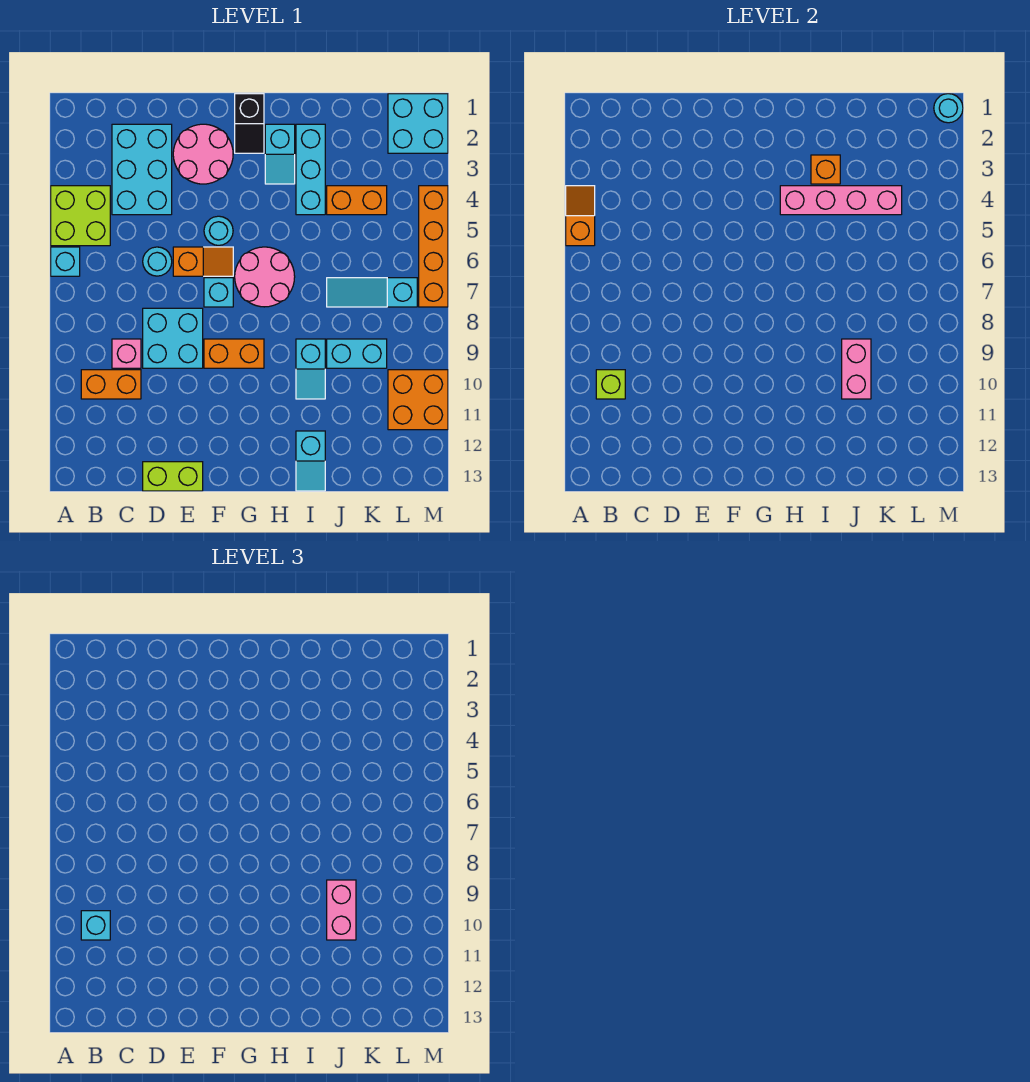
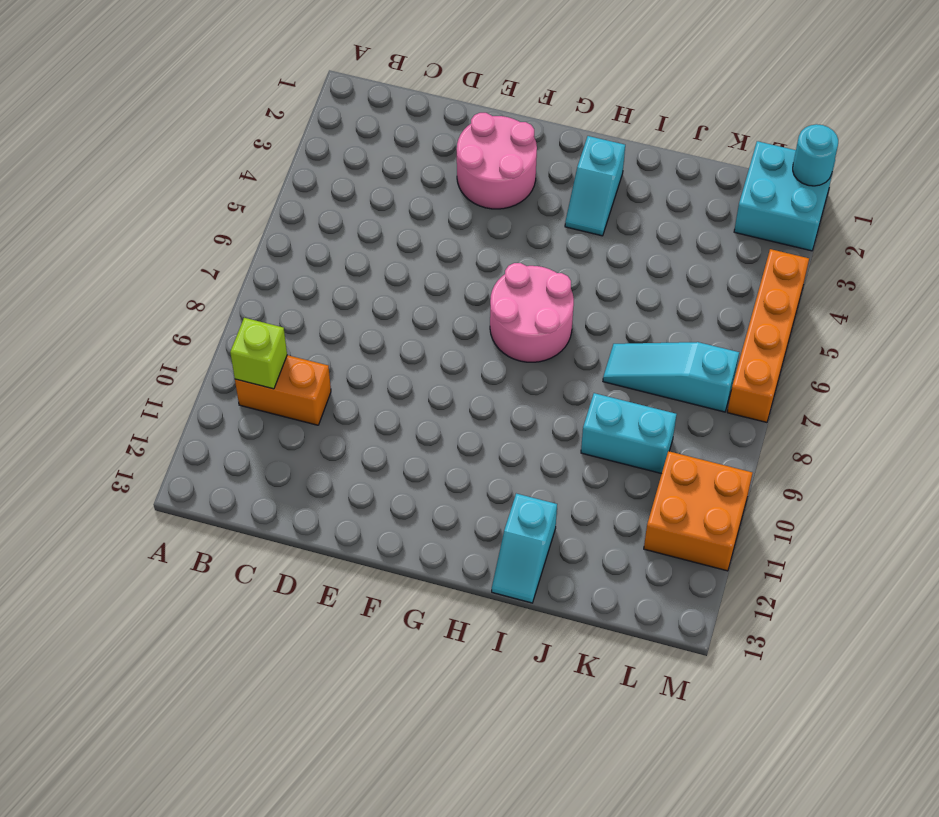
none -> lime brick A4:B5 level 1
none -> cyan brick A6 level 1
none -> cyan brick C2:D4 level 1
none -> pink brick C9 level 1

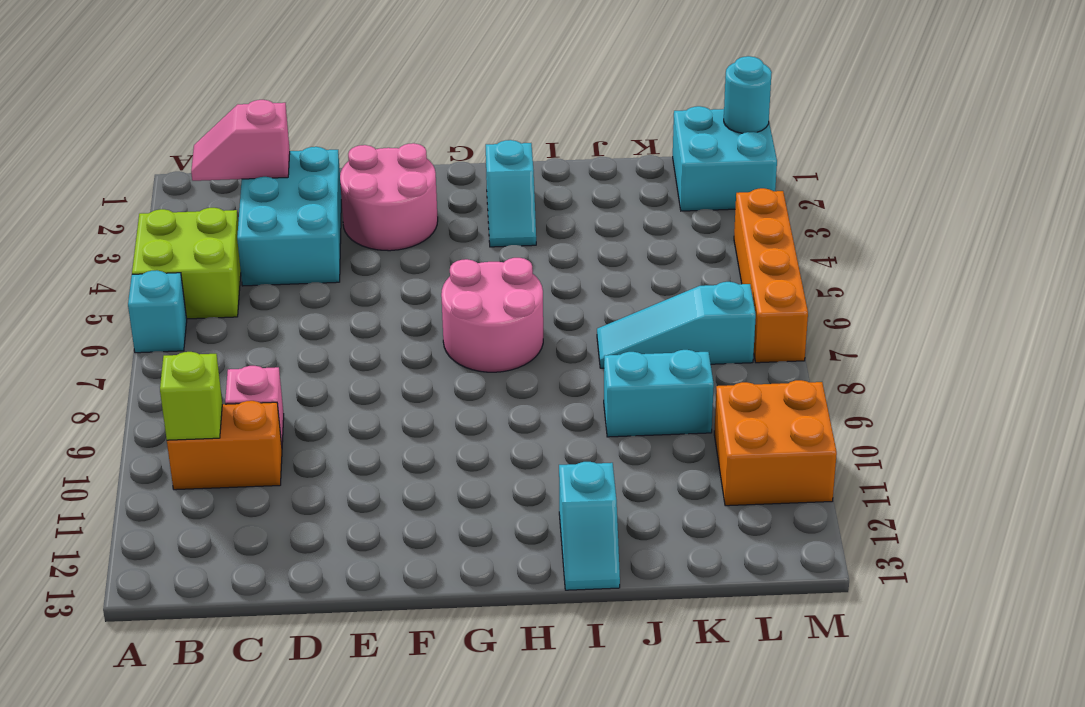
pink slope B2:C2 level 2 top C -> none
none -> cyan round brick D6 level 1
none -> cyan brick D8:E9 level 1
none -> lime brick D13:E13 level 1
none -> orange slope E6:F6 level 1 top E

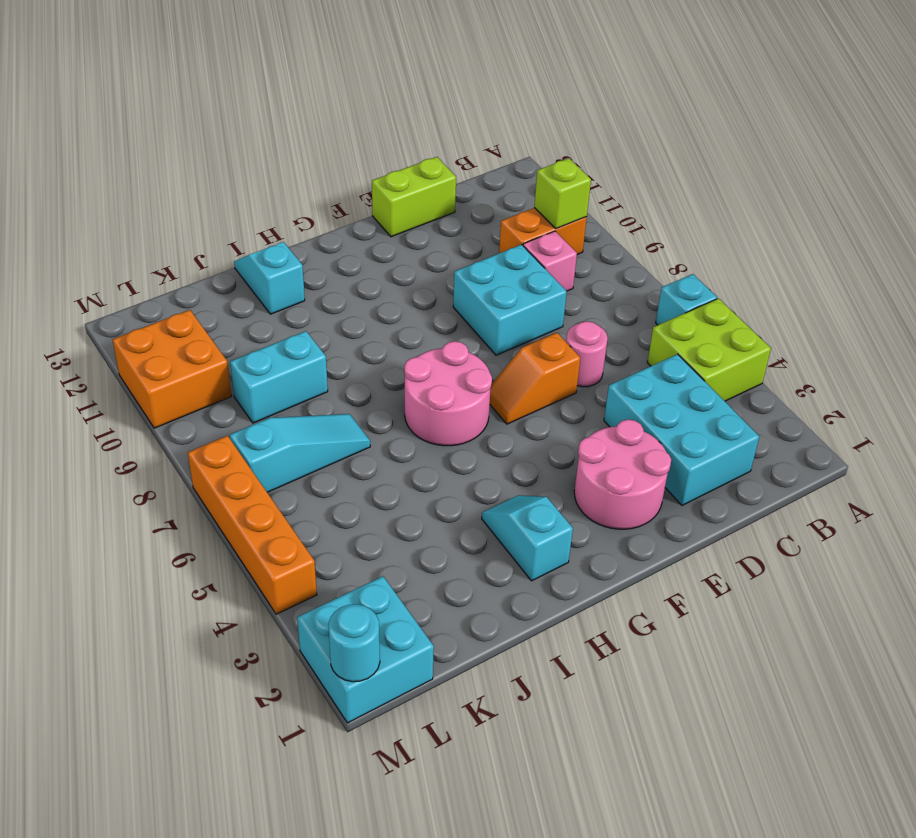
pink round brick D6 level 1 -> cyan round brick D6 level 1
none -> cyan round brick F5 level 1
none -> cyan brick F7 level 1
none -> orange brick F9:G9 level 1
none -> black slope G1:G2 level 1 top 1

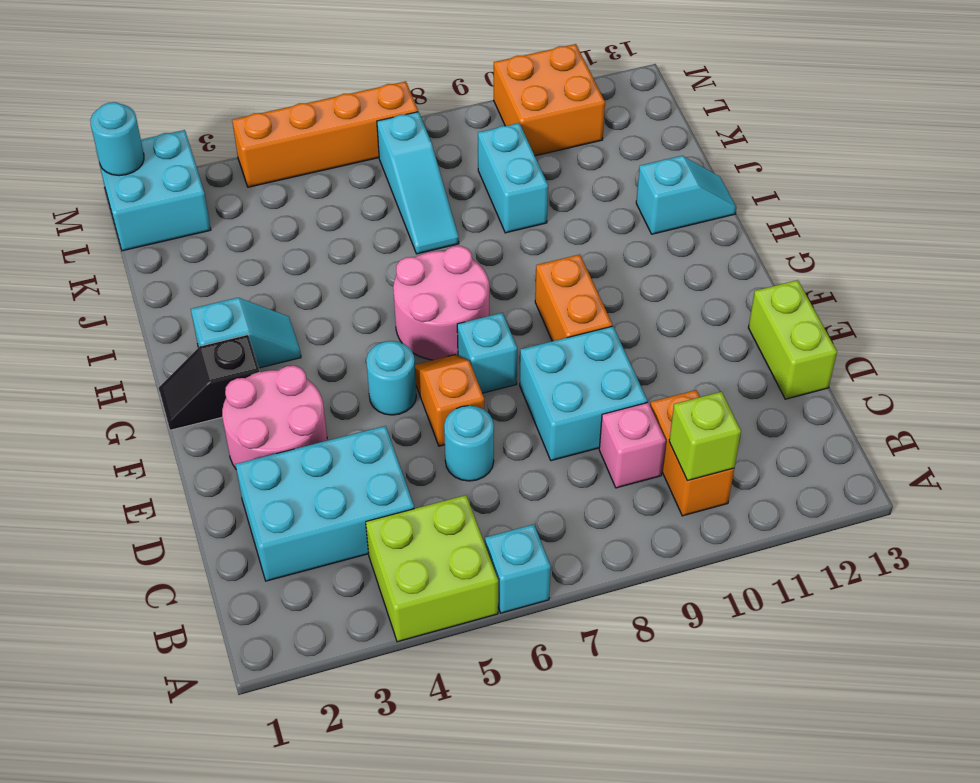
black slope G1:G2 level 1 top 2 -> black slope G1:G2 level 1 top 1
none -> cyan brick I2:I4 level 1
none -> cyan slope I9:I10 level 1 top 9
none -> orange brick J4:K4 level 1
none -> orange slope A4:A5 level 2 top 5

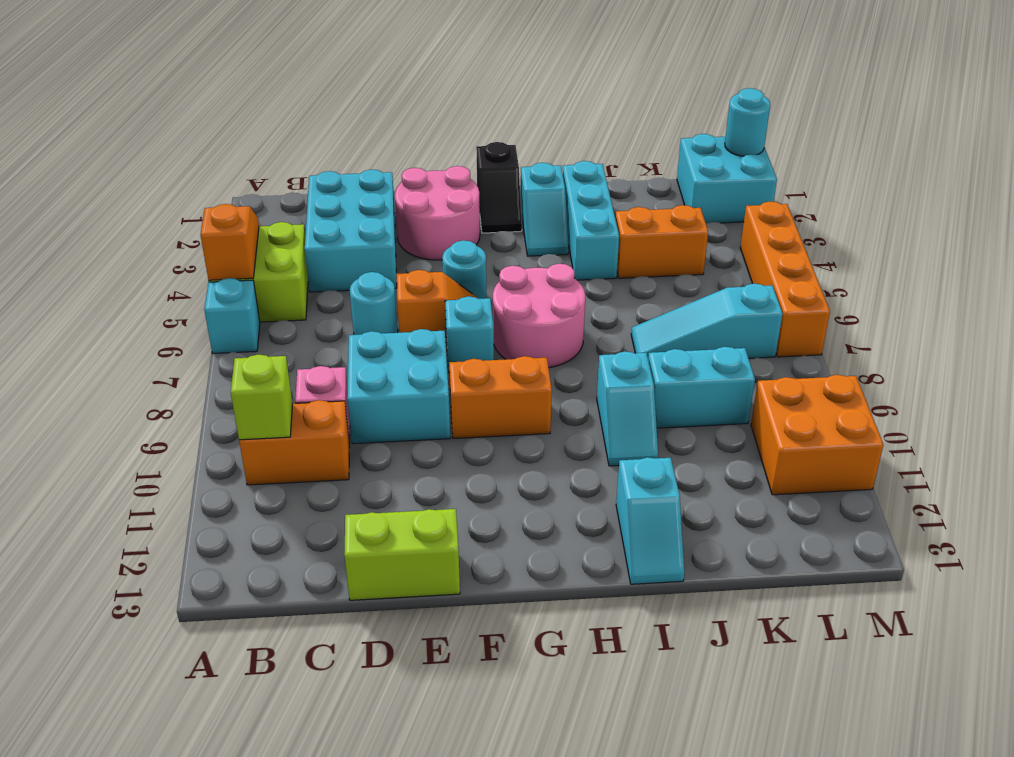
none -> pink brick H4:K4 level 2
none -> orange brick I3 level 2
none -> pink brick J9:J10 level 2
none -> cyan brick B10 level 3

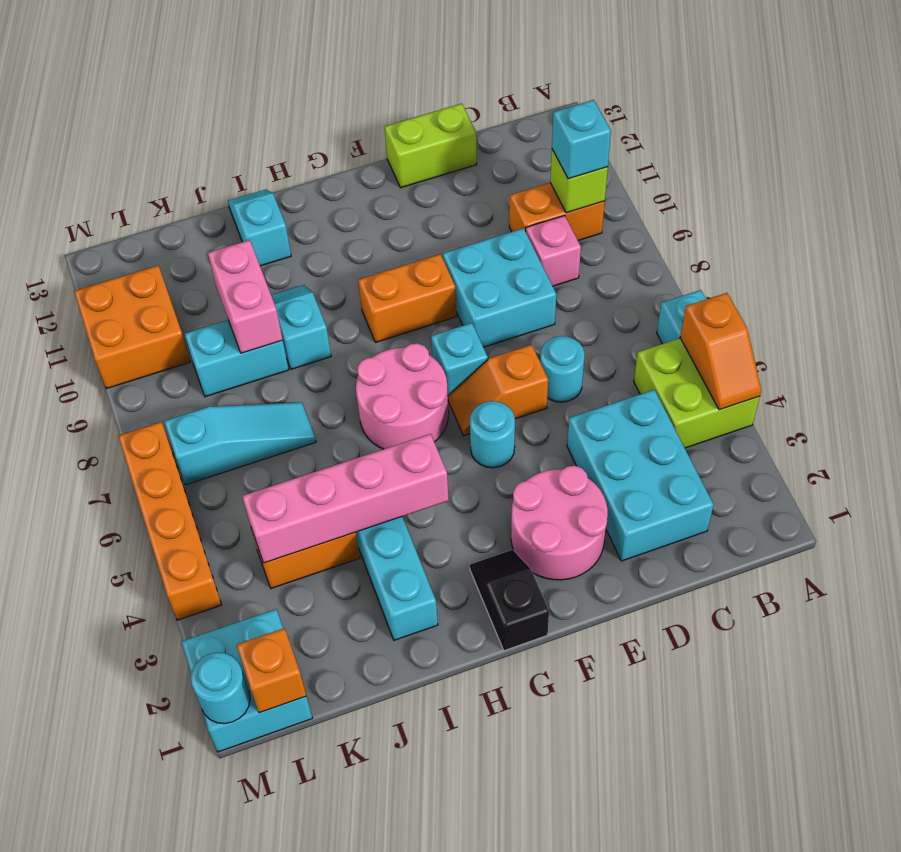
orange brick L1 level 2 -> orange brick I3 level 2
none -> cyan slope H2:H3 level 1 top 2
none -> pink brick J9:J10 level 3

